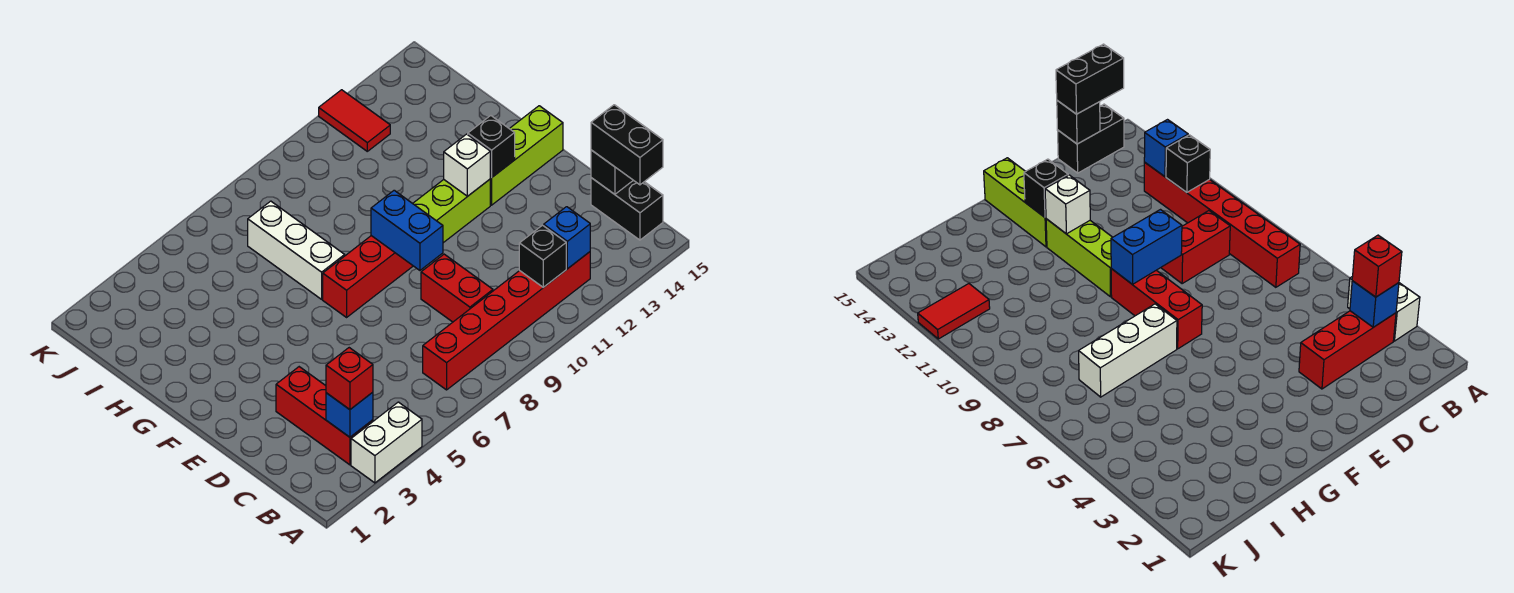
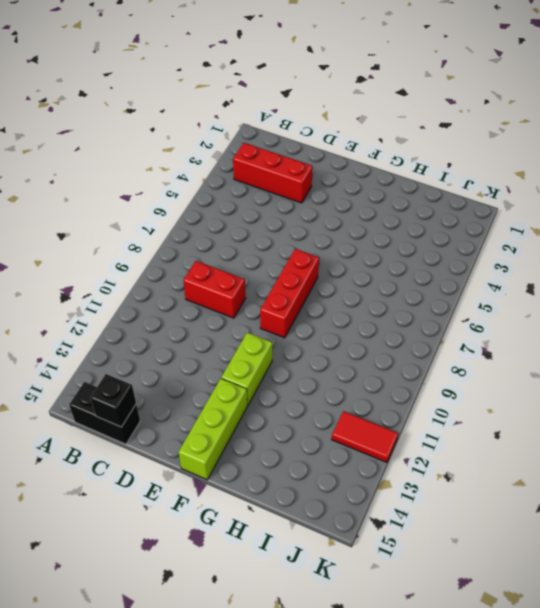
lime brick F11:F12 level 1 -> lime brick F10:F12 level 1
none -> white brick A3:A4 level 1
none -> red brick B7:B12 level 1
none -> white brick G7:I7 level 1

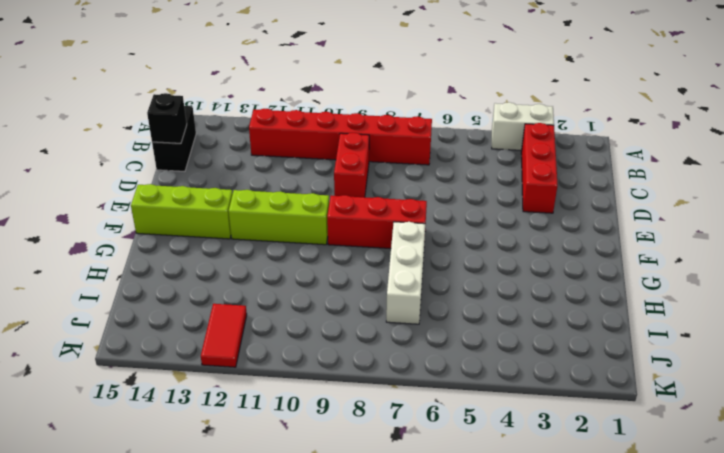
none -> blue brick B3 level 2
none -> black brick B11 level 2
none -> blue brick B12 level 2

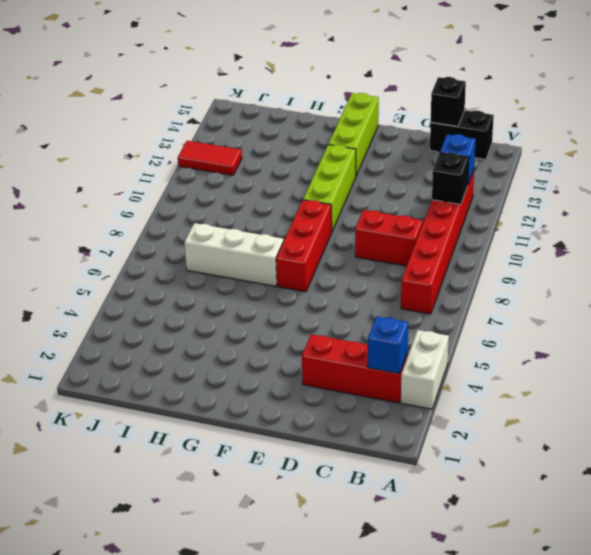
none -> blue brick E9:F9 level 2
none -> white brick F12 level 2
none -> black brick F13 level 2

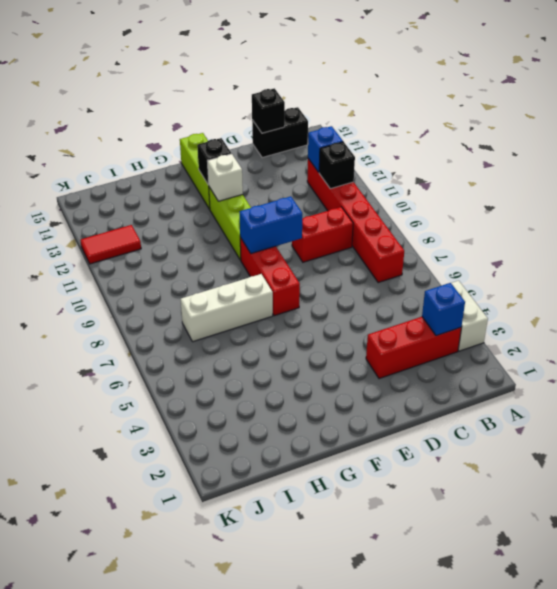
none -> red brick B3 level 3
none -> black brick B15:C15 level 3

